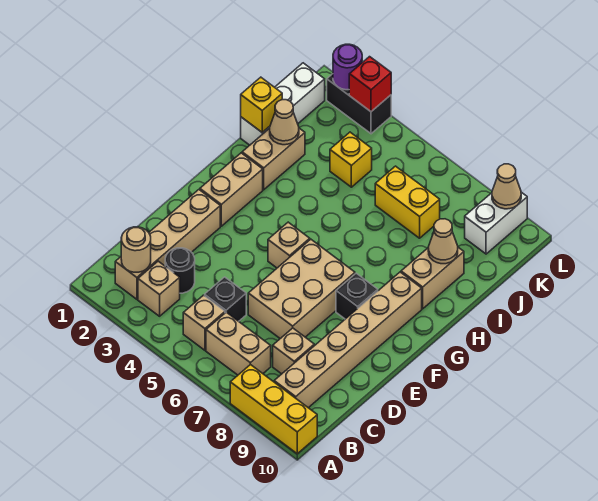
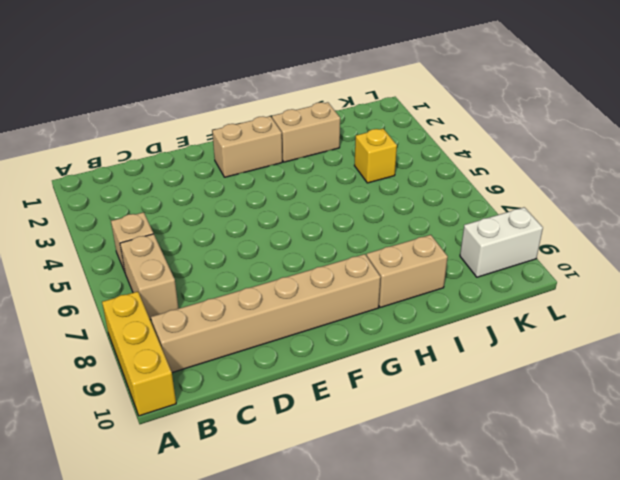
none -> tan brick B2:E2 level 1
none -> tan brick B3 level 1
none -> black round brick C3 level 1

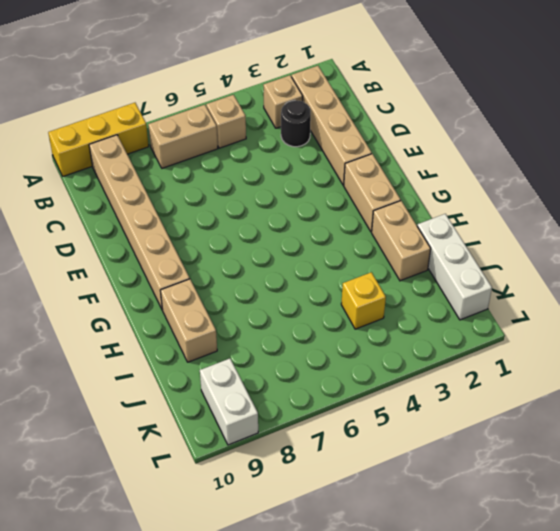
none -> black brick C5 level 1
none -> tan brick C8 level 1
none -> tan brick D6:F7 level 1

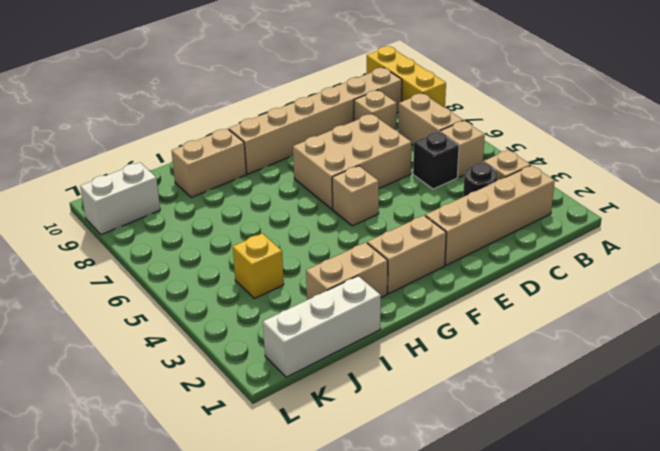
none -> black brick F8 level 1
none -> yellow brick J6:J7 level 1
none -> black brick L2:L3 level 1

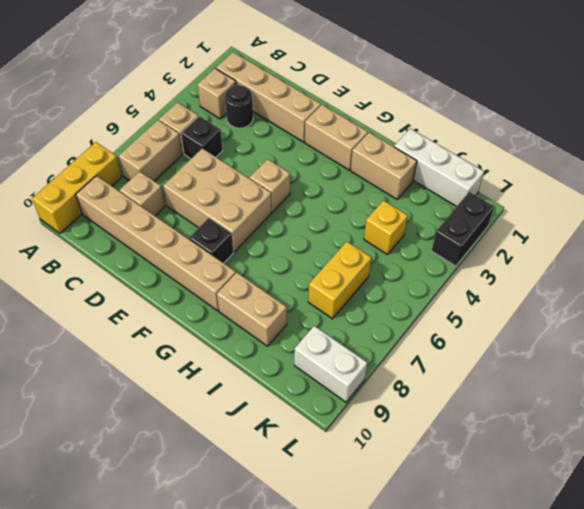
none -> tan round brick B2 level 2
none -> yellow brick I1 level 2
none -> tan cone I2 level 2

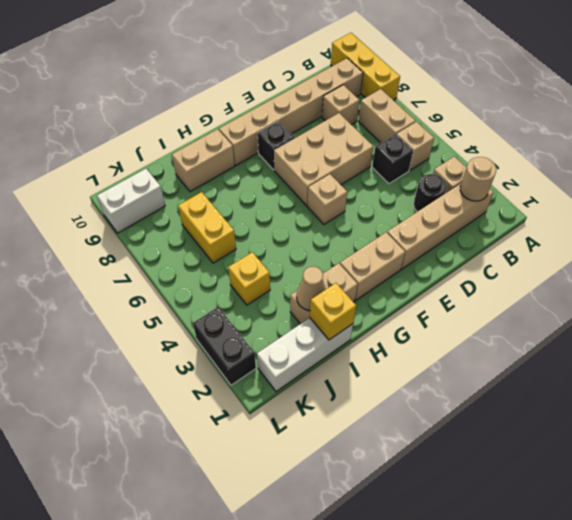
none -> tan cone I9 level 2
none -> purple round brick L2 level 2
none -> red brick L3 level 2

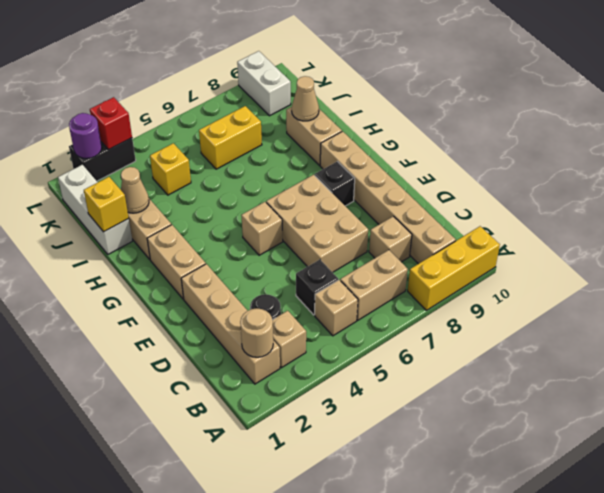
none -> tan cone L9 level 2

